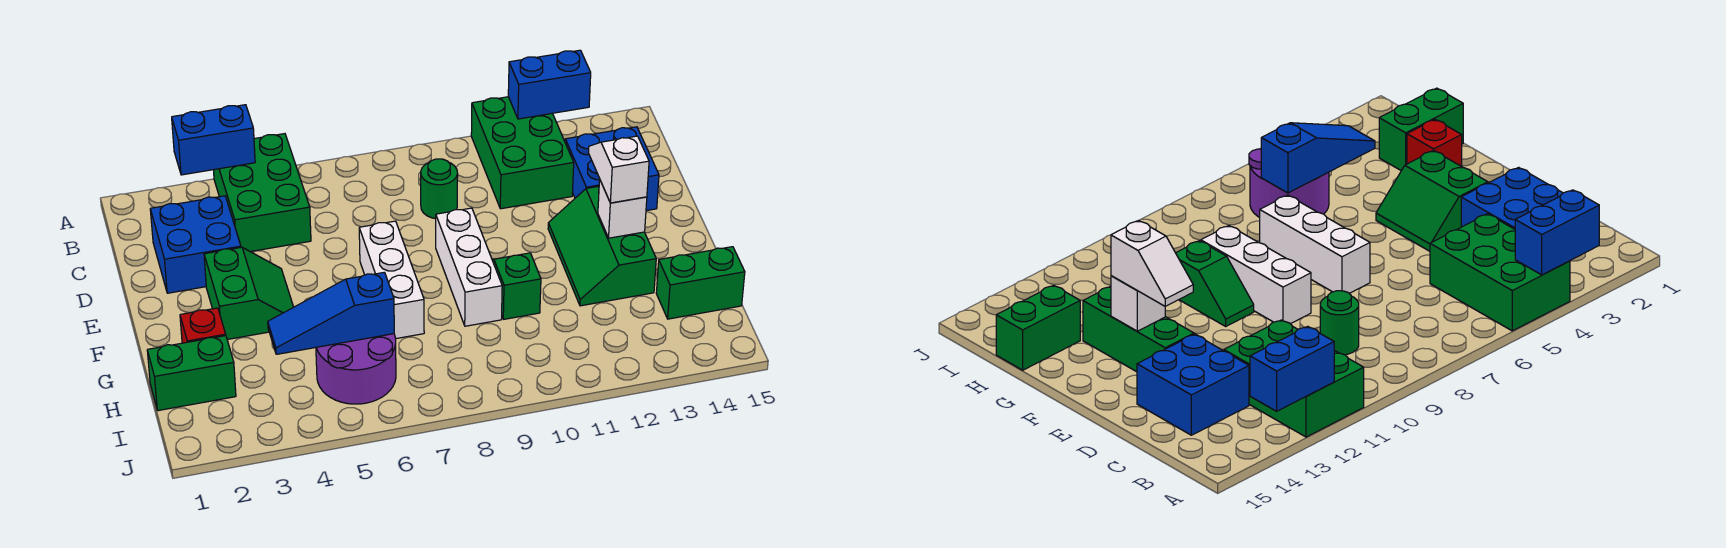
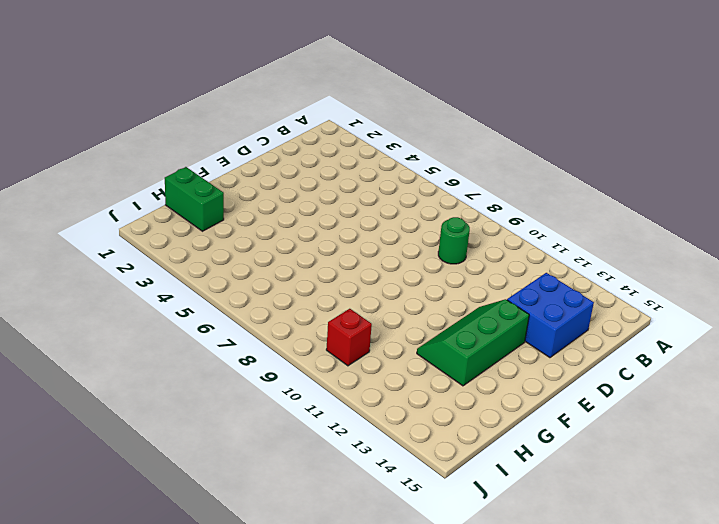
red brick I10 level 1 -> red brick G2 level 1
none -> green brick A4:C5 level 1
none -> green brick A11:C12 level 1
none -> blue brick C2:D3 level 1

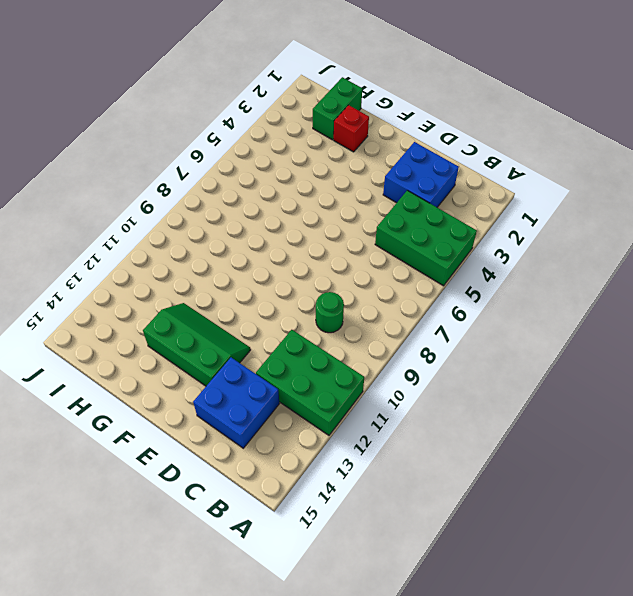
none -> green slope E3:F4 level 1 top 3
none -> white brick E7:G7 level 1
none -> white brick E9:G9 level 1

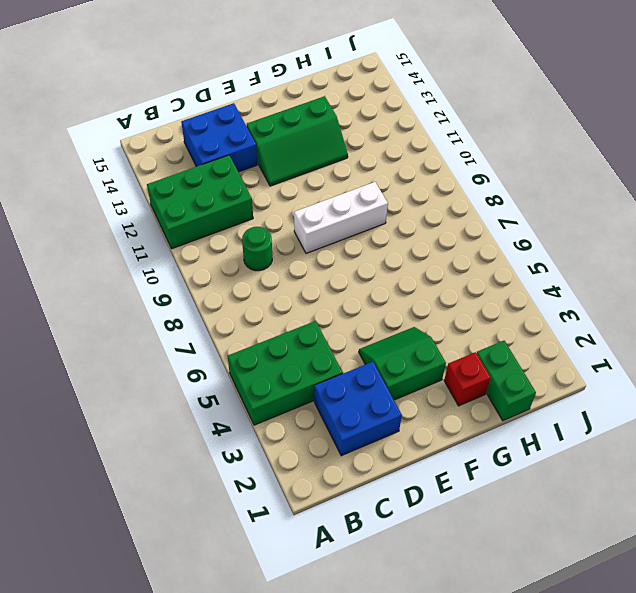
none -> white brick E7:G7 level 1
none -> green slope F10:G10 level 1 top G
none -> purple round brick H5:I6 level 1

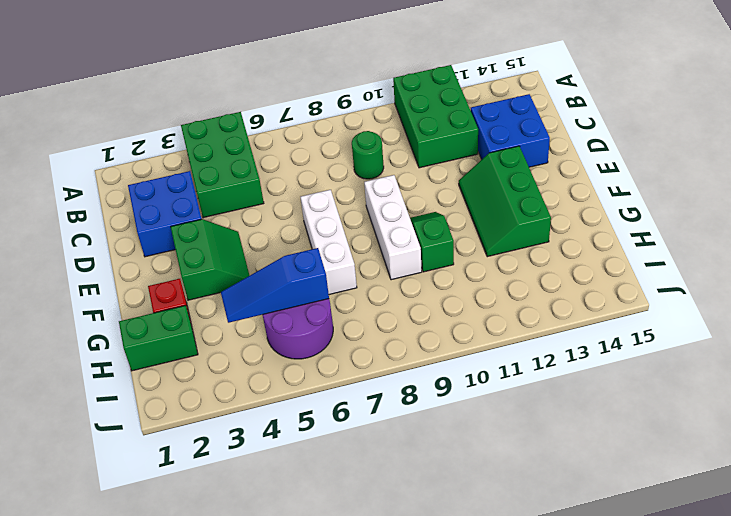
none -> green brick H14:H15 level 1
none -> blue brick A3:A4 level 2
none -> blue brick A12:A13 level 2

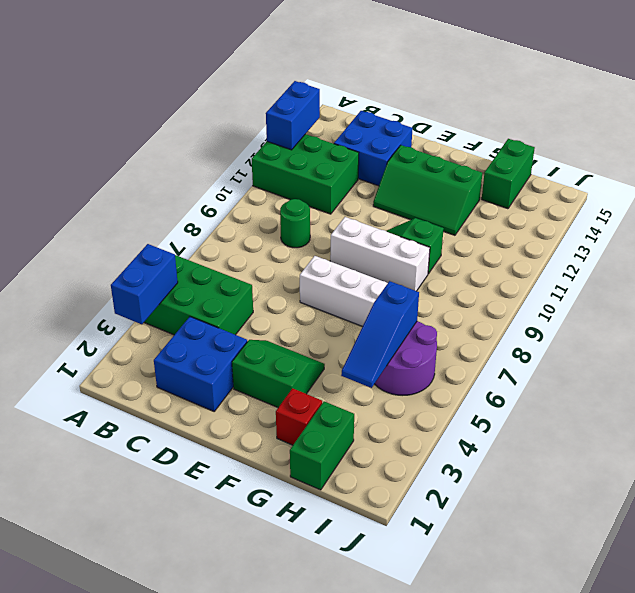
none -> white brick F13 level 2
none -> white slope E13:F13 level 3 top F

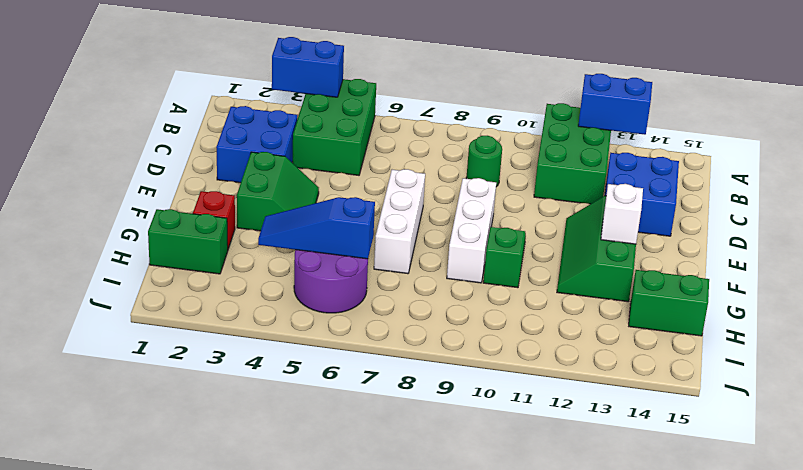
none -> white slope E13:F13 level 3 top F

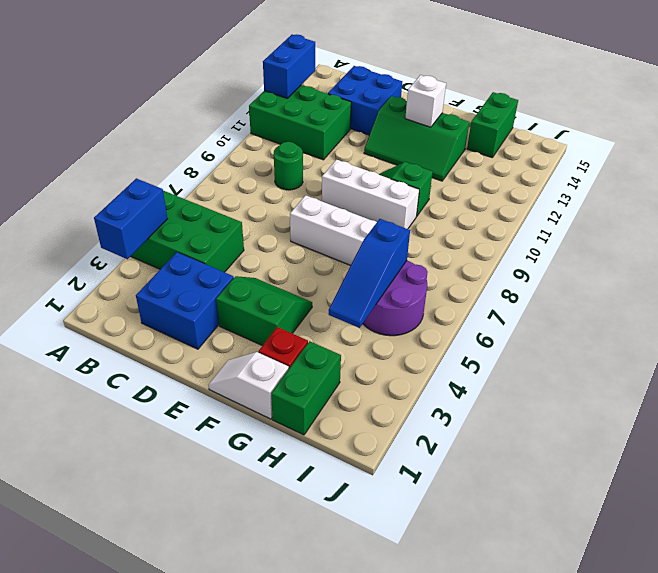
white slope F1:G1 level 1 top G -> white slope E13:F13 level 3 top F

